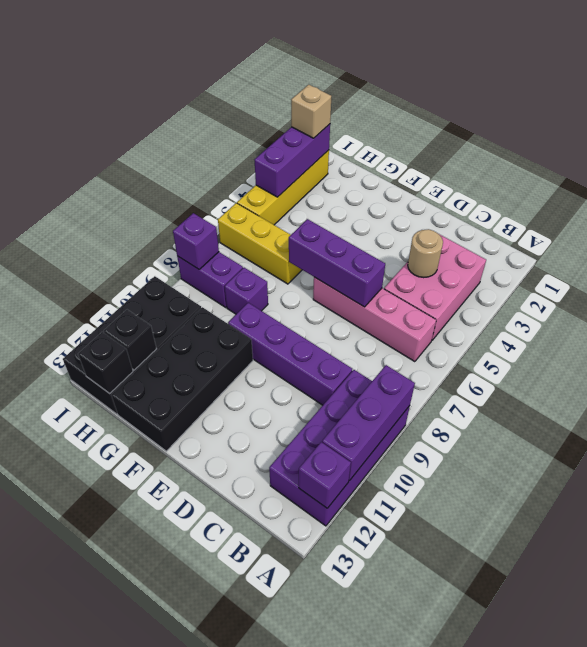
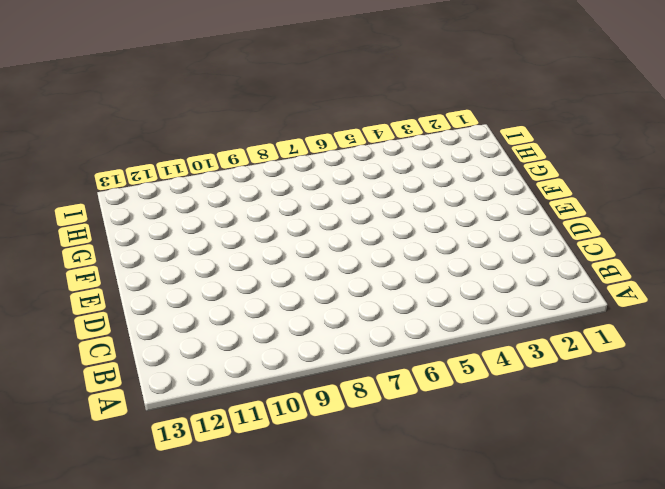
none -> purple brick A9:B12 level 1
none -> pink brick B3:C5 level 1
none -> pink brick B6:E6 level 1

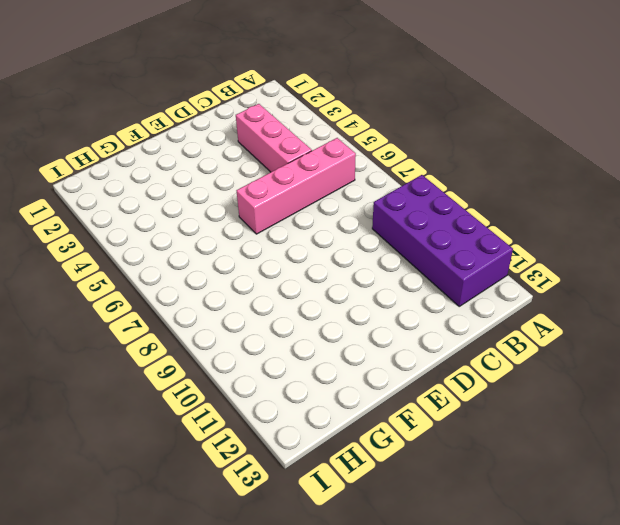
pink brick C3:C5 level 1 -> pink brick B3:C5 level 1
none -> purple brick C9:F9 level 1
none -> black brick F10:G13 level 1
none -> yellow brick G6:I6 level 1

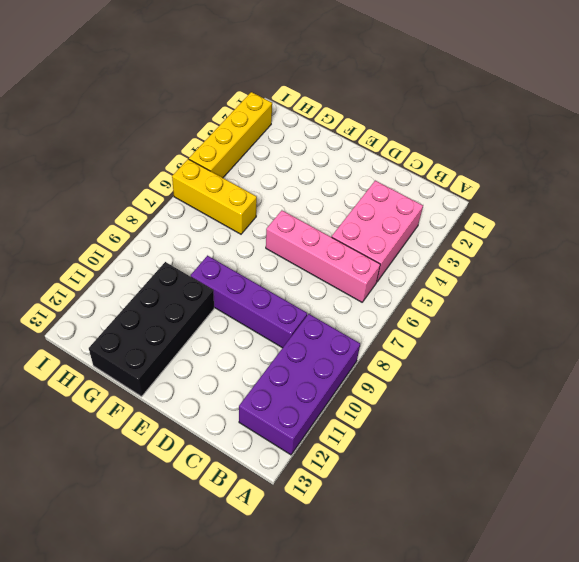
none -> purple brick G8 level 1
none -> purple brick H8:I8 level 1
none -> black brick H10:I13 level 1

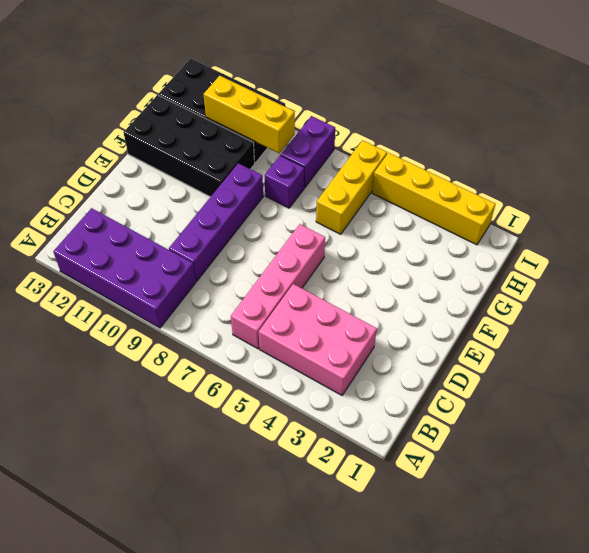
yellow brick H9:H11 level 2 -> none
none -> purple brick A9:A11 level 2
none -> purple brick A12 level 2
none -> tan round brick C4 level 2

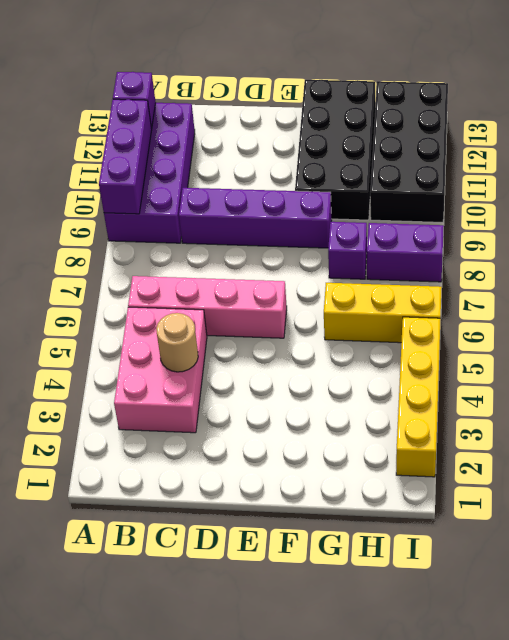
none -> purple brick D6:F6 level 2
none -> black brick H12 level 2
none -> black brick H13 level 2

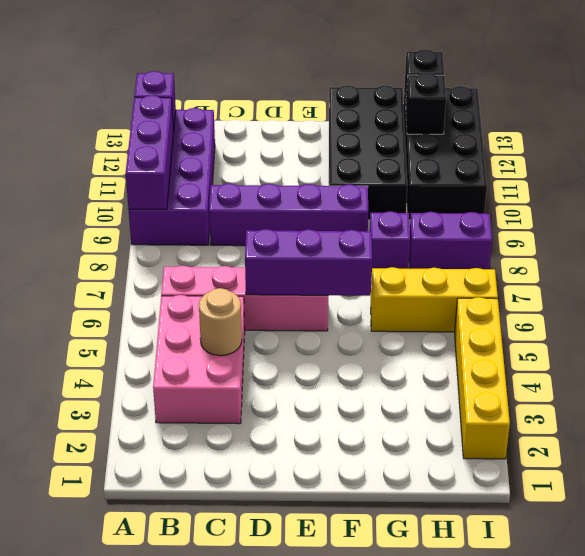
none -> purple brick I2:I4 level 2
none -> purple brick I8 level 2
none -> tan brick I2 level 3

